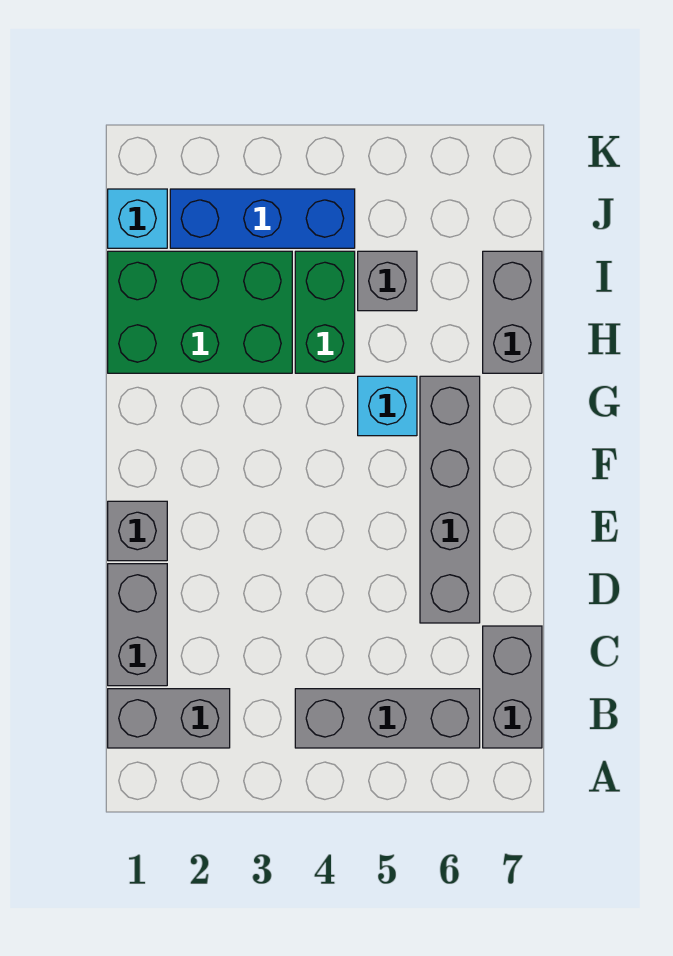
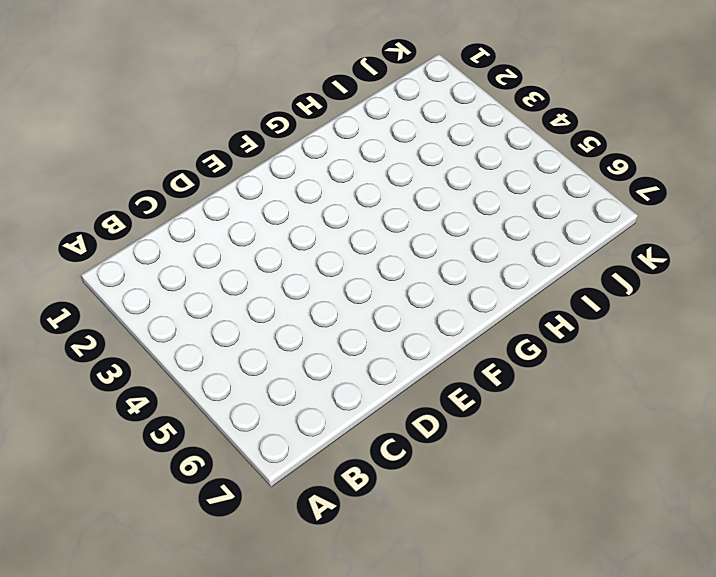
none -> grey brick B1:B2 level 1
none -> grey brick B4:B6 level 1
none -> grey brick B7:C7 level 1

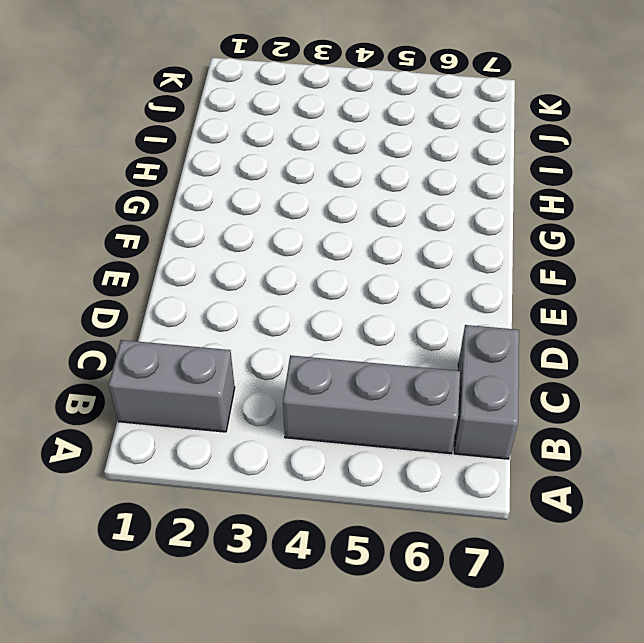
none -> grey brick C1:D1 level 1
none -> grey brick D6:G6 level 1
none -> grey brick E1 level 1

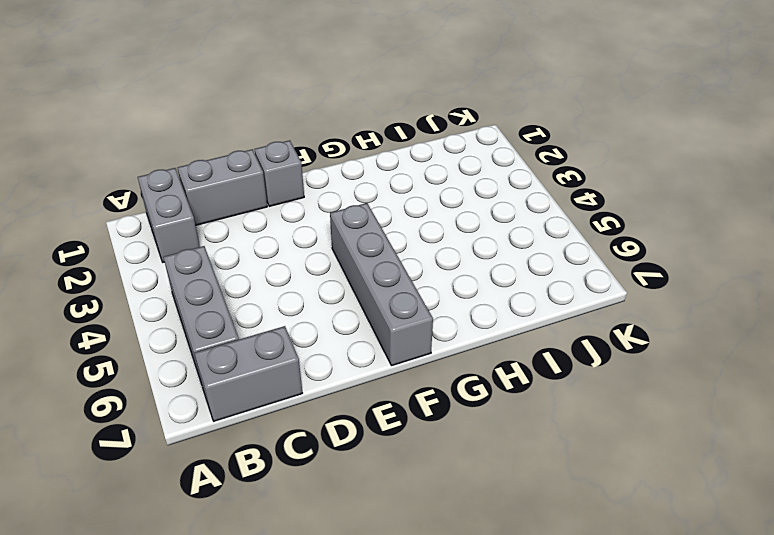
grey brick F4:F7 level 1 -> grey brick D6:G6 level 1
none -> cyan brick G5 level 1
none -> green brick H1:I3 level 1
none -> green brick H4:I4 level 1

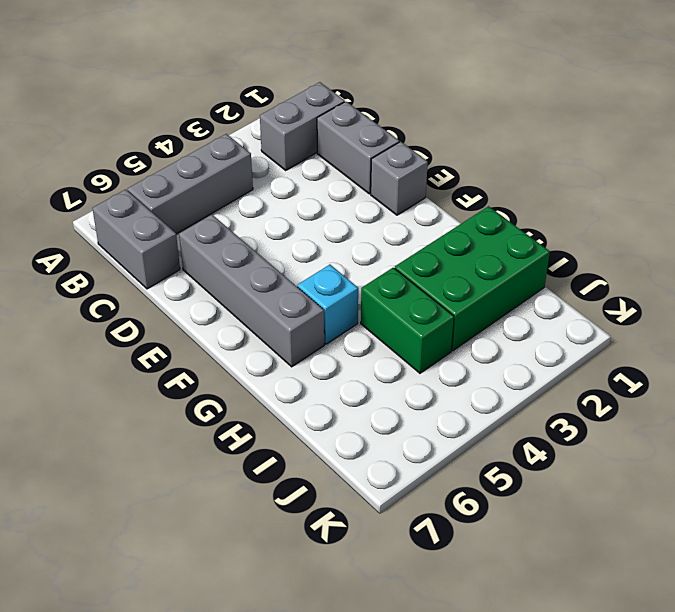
none -> grey brick H7:I7 level 1
none -> grey brick I5 level 1
none -> cyan brick J1 level 1

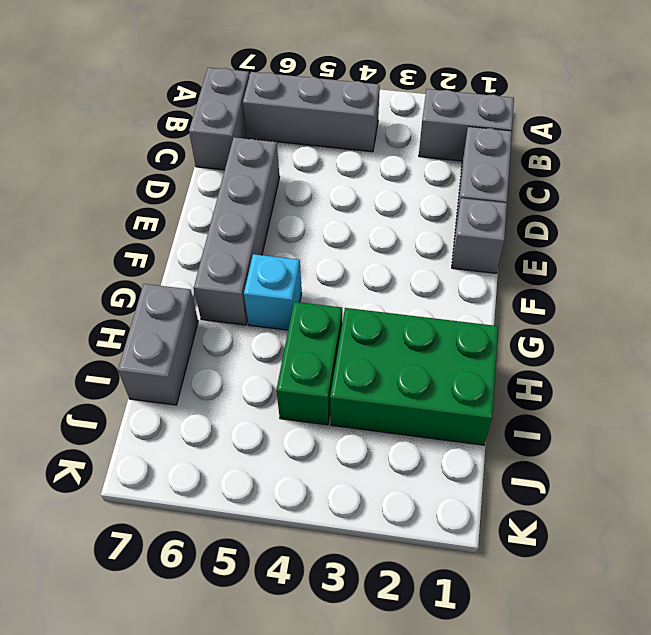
none -> grey brick I5 level 1
none -> cyan brick J1 level 1
none -> blue brick J2:J4 level 1

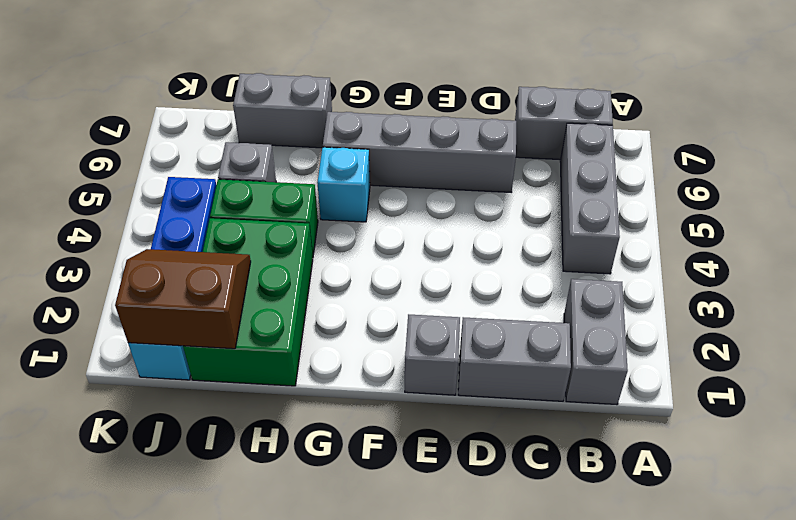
brown slope I1:J2 level 2 top 1 -> none

